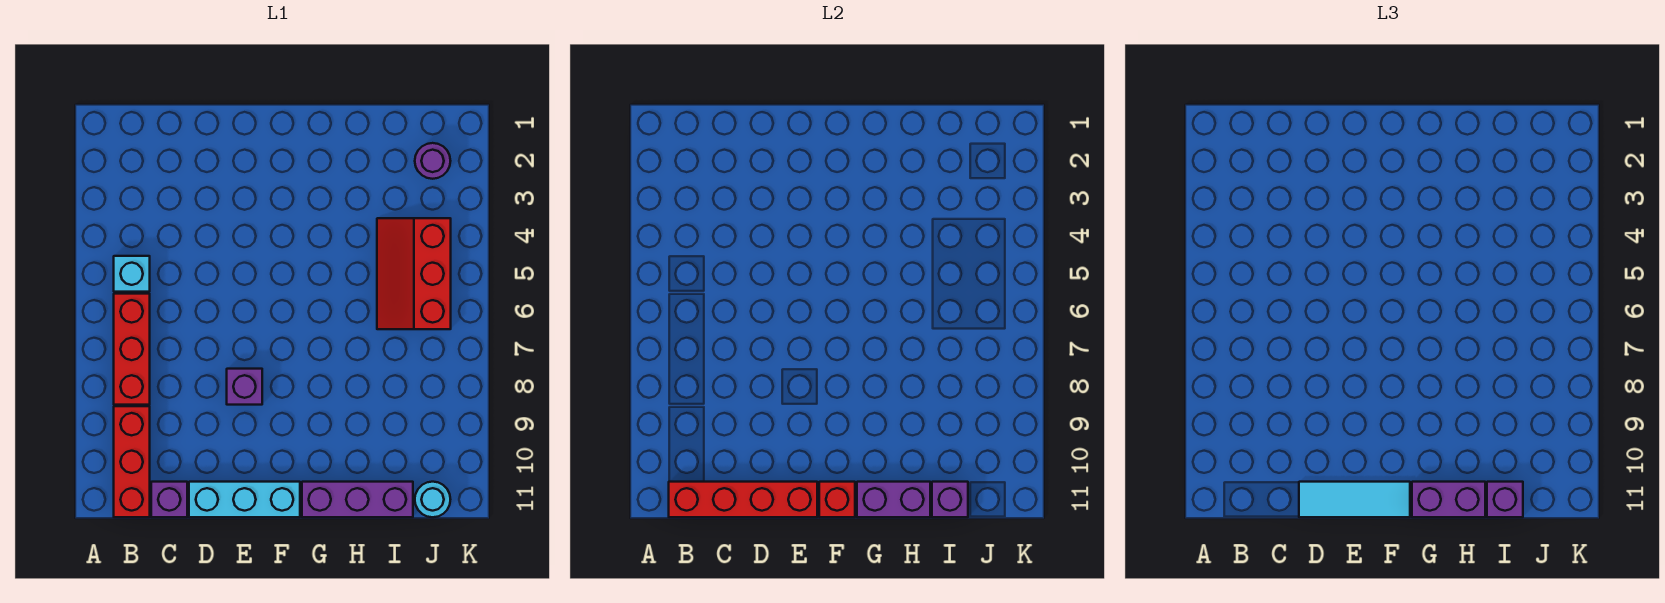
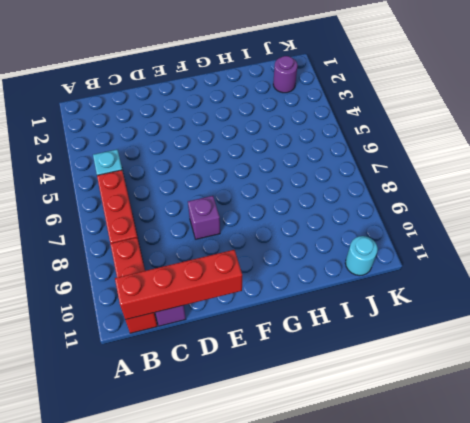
none -> cyan brick D11:F11 level 1
none -> purple brick G11:I11 level 1
none -> red slope I4:J6 level 1 top J

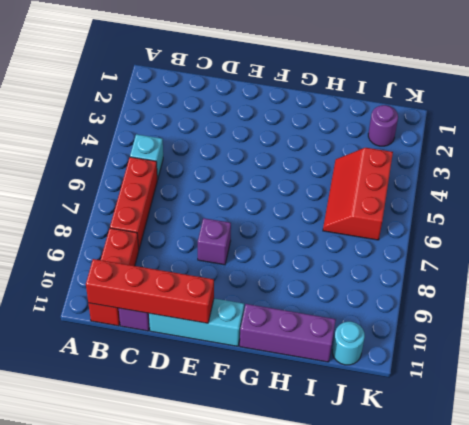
none -> red brick F11 level 2
none -> purple brick G11:H11 level 2
none -> purple brick I11 level 2

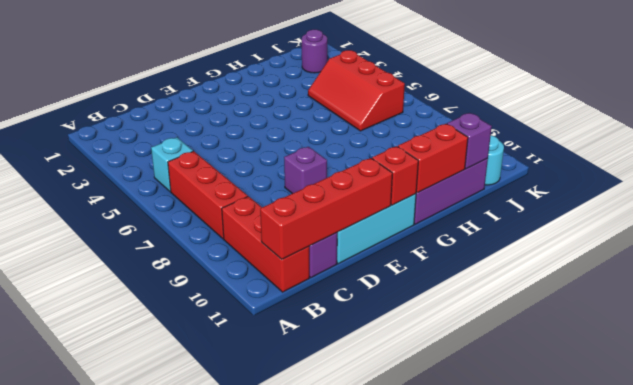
red brick G11:H11 level 2 -> purple brick G11:H11 level 2
none -> cyan tile D11:F11 level 3
none -> purple brick G11:H11 level 3
none -> purple brick I11 level 3

